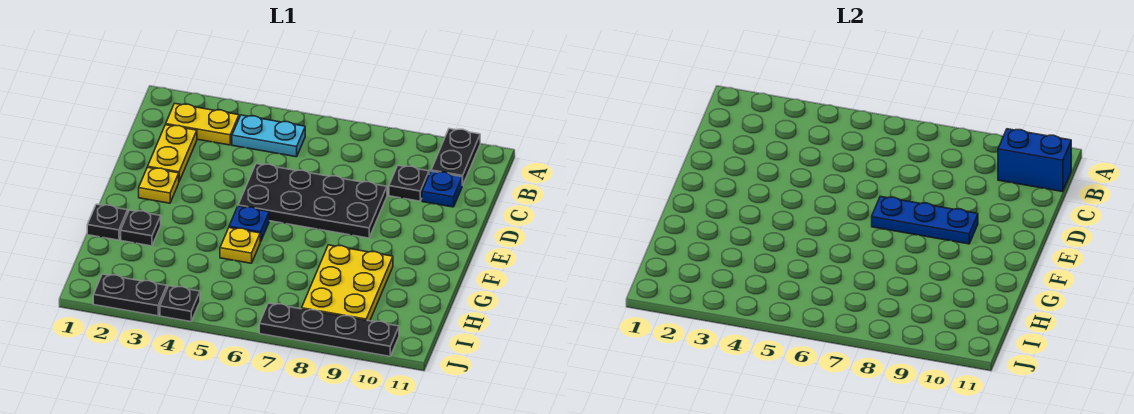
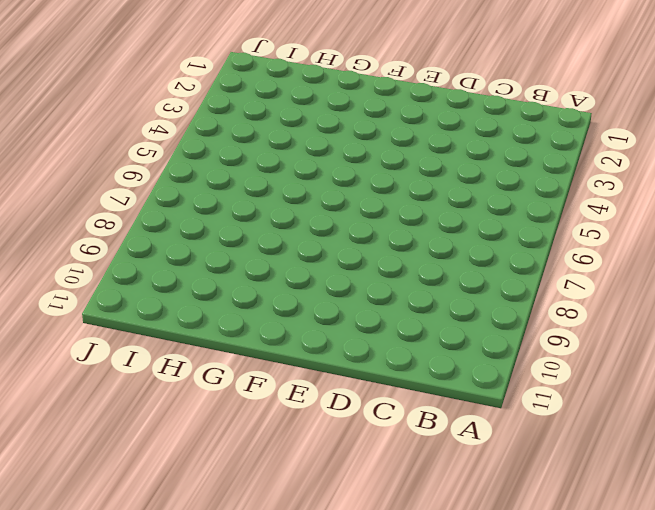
none -> black plate A10:B10 level 1
none -> yellow plate B2:B3 level 1
none -> cyan plate B4:B5 level 1

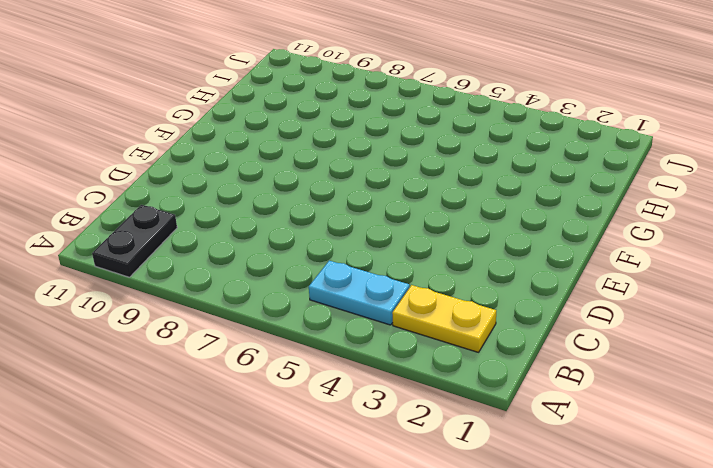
none -> yellow plate C2:D2 level 1
none -> black plate C9 level 1
none -> blue plate C10 level 1

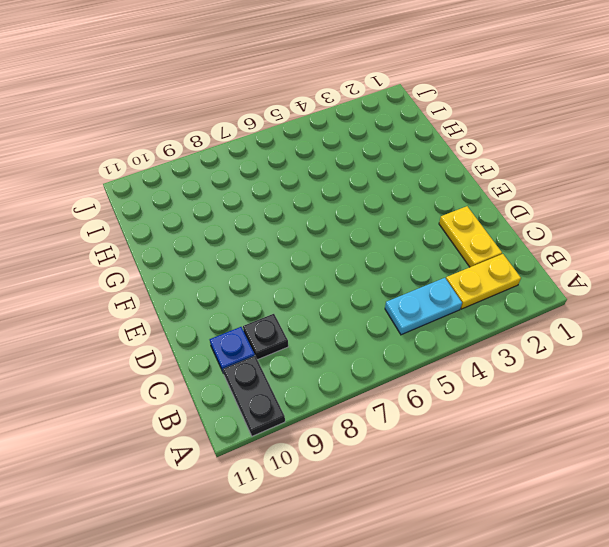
none -> black plate D5:E8 level 1
none -> yellow plate E2 level 1
none -> blue plate F5 level 1

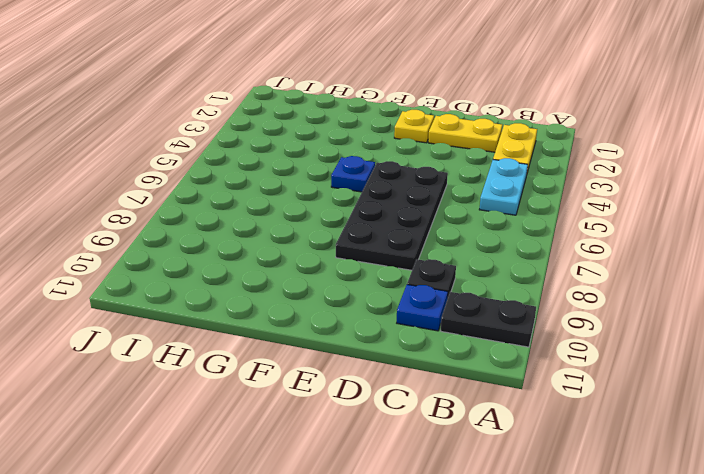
none -> black plate G1 level 1
none -> black plate G2 level 1
none -> yellow plate G5 level 1

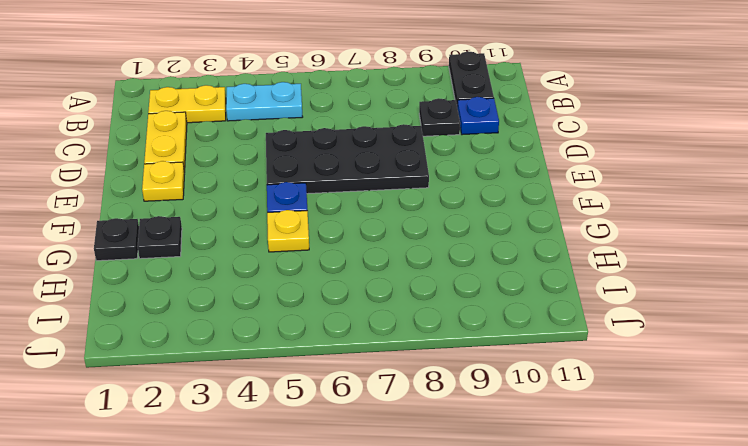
none -> yellow plate G8:I9 level 1
none -> black plate J2:J3 level 1
none -> black plate J4 level 1

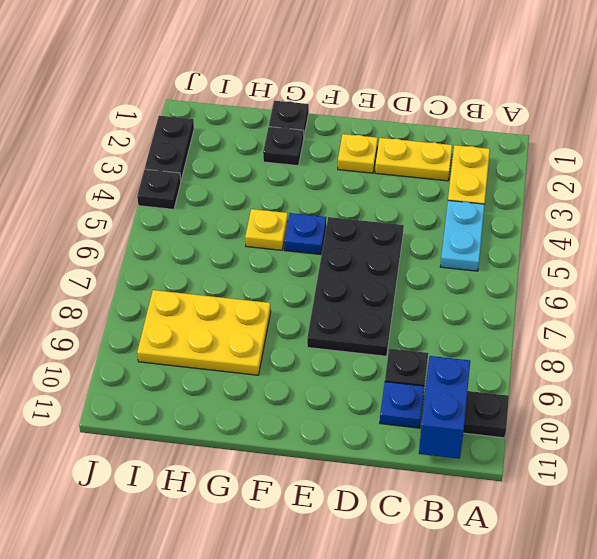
none -> black plate J7:J10 level 1
none -> blue plate E7:E9 level 2

